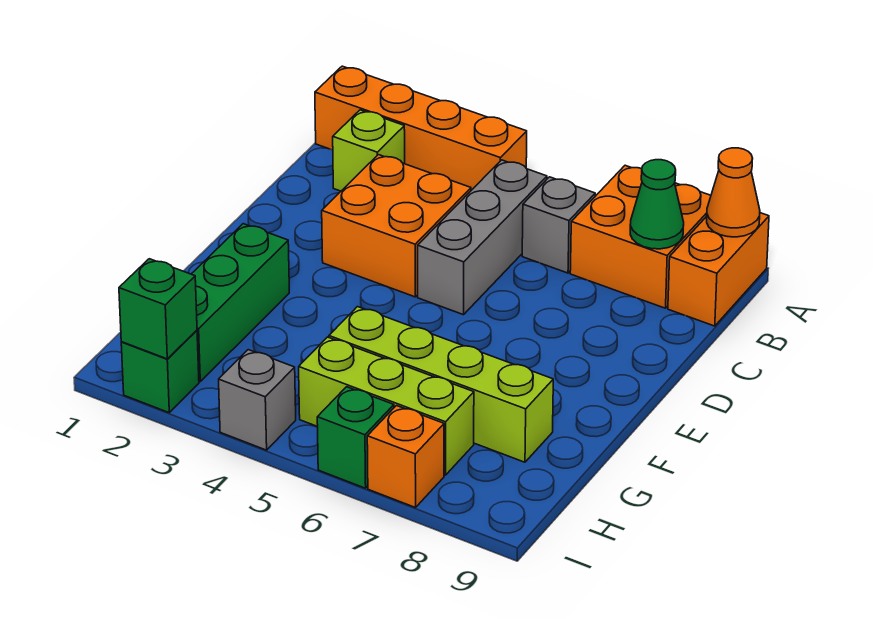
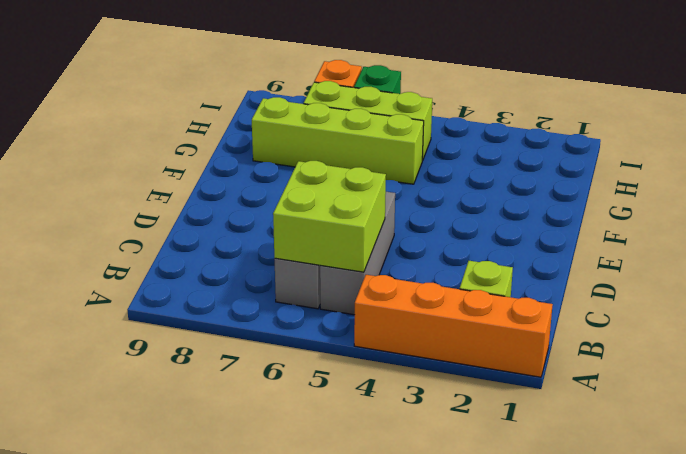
lime brick B5:C6 level 2 -> none
none -> orange brick A7:B8 level 1
none -> orange brick A9:B9 level 1
none -> orange brick C3:D4 level 1

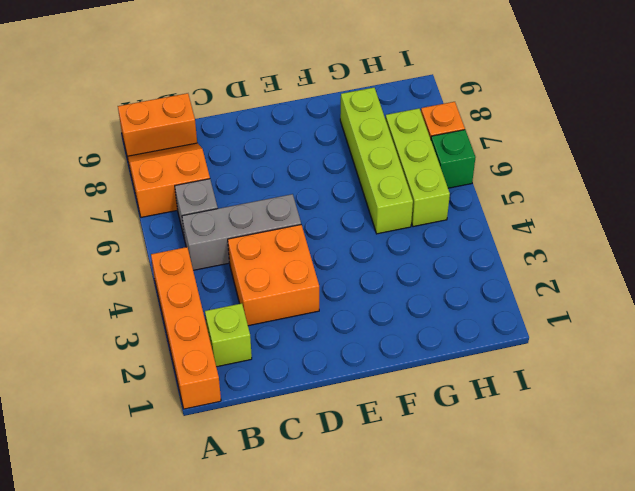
orange slope A7:B8 level 1 top 7 -> orange brick A7:B8 level 1
none -> green brick F2:H2 level 1
none -> green brick I2 level 1
none -> grey brick I4 level 1

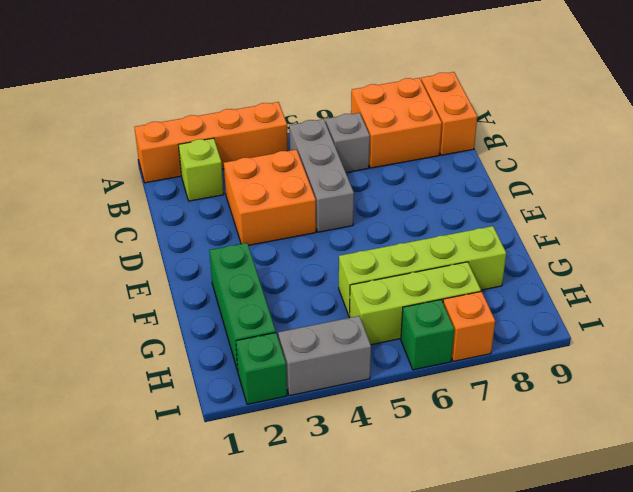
grey brick I3:I4 level 1 -> grey brick I4 level 1
none -> orange cone A9 level 2
none -> green cone B8 level 2
none -> green brick I2 level 2

